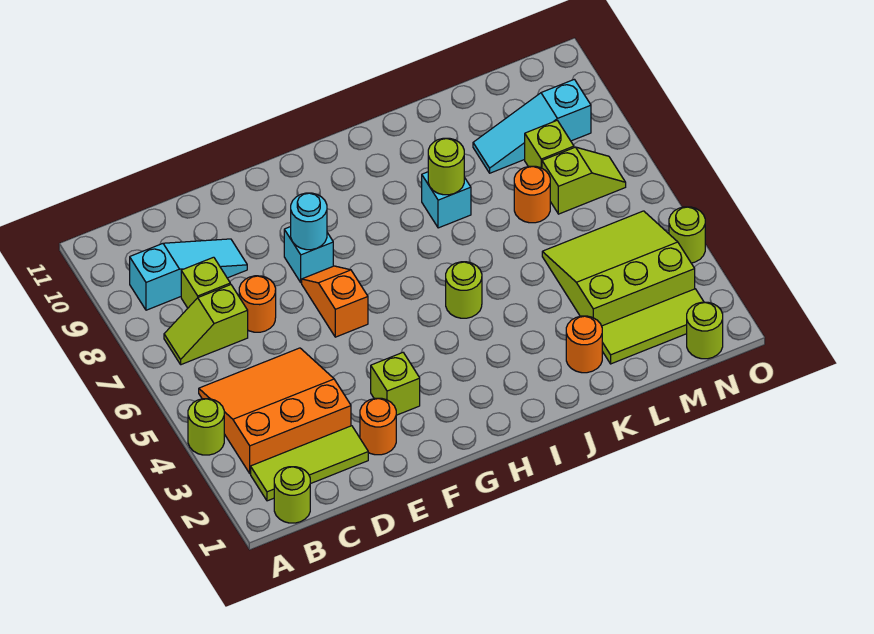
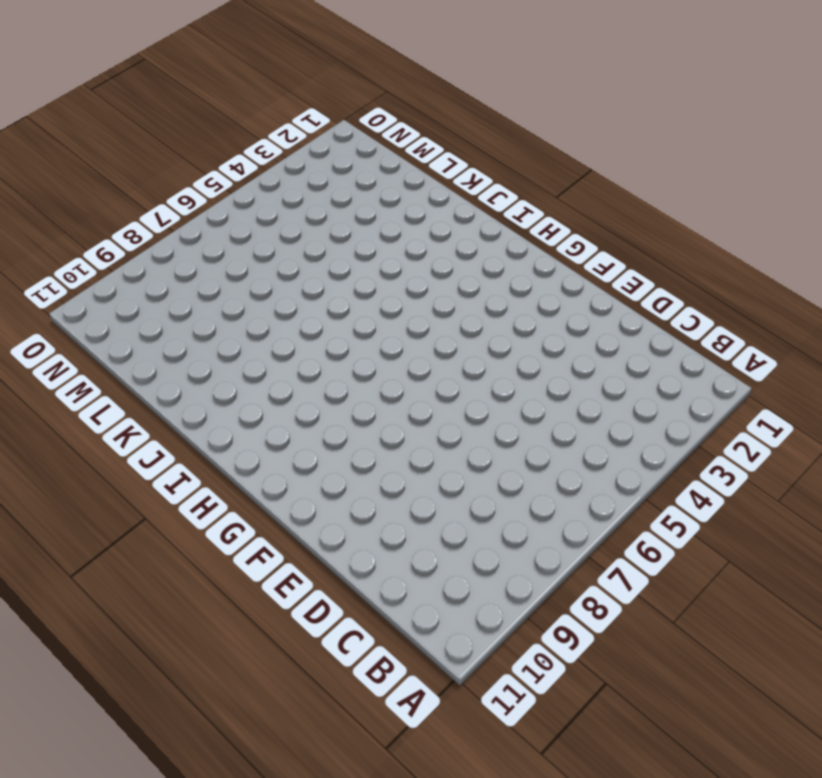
none -> lime round brick A4 level 1
none -> lime round brick B1 level 1
none -> lime tile B2:D2 level 1

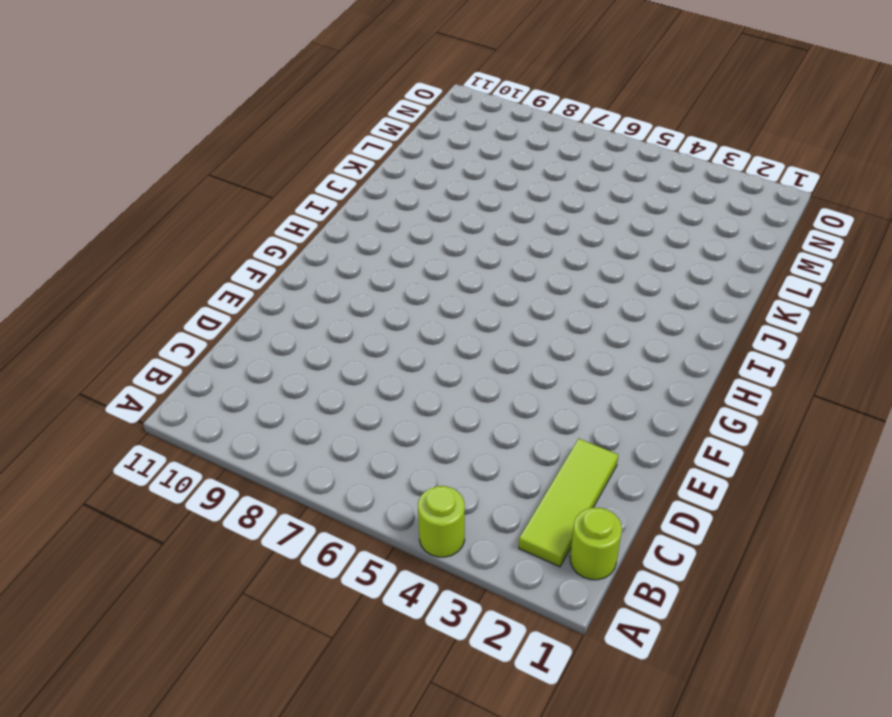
none -> orange slope B3:D5 level 1 top 3
none -> lime slope B7:C7 level 1 top C
none -> cyan slope B9:D9 level 1 top B

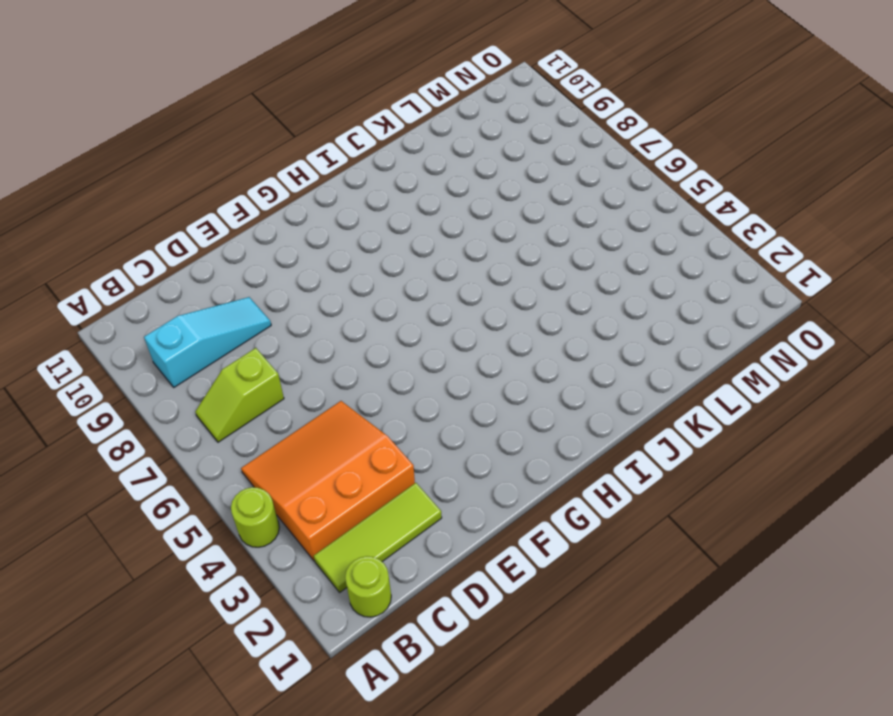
none -> lime brick C8 level 1
none -> orange round brick D7 level 1
none -> orange round brick E2 level 1

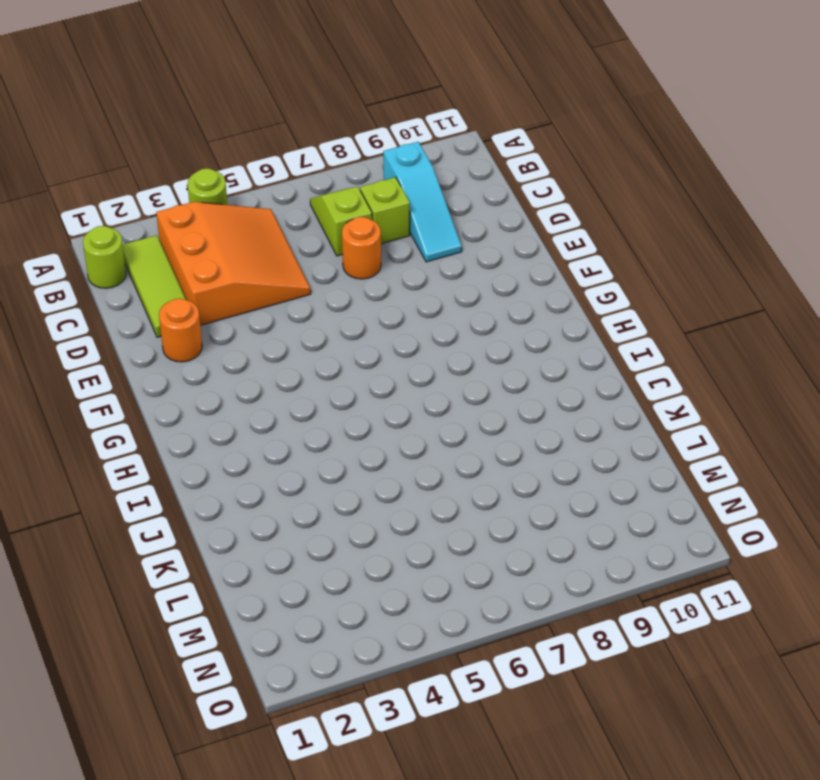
none -> lime brick F3 level 1
none -> orange slope F6:F7 level 1 top 6
none -> cyan brick F8 level 1

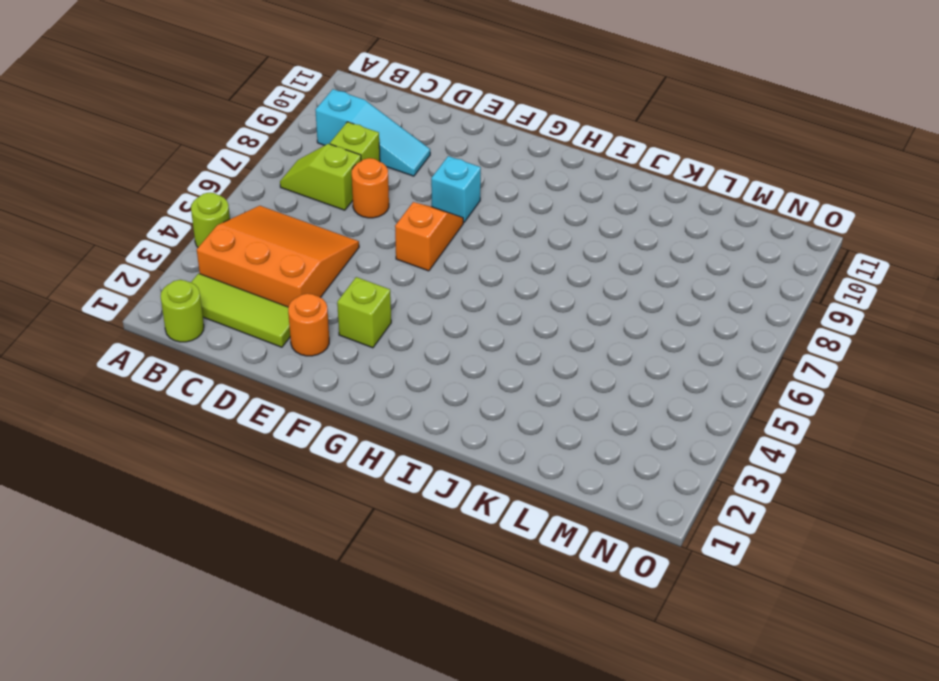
none -> lime round brick I5 level 1
none -> cyan brick J8 level 1
none -> orange round brick K2 level 1

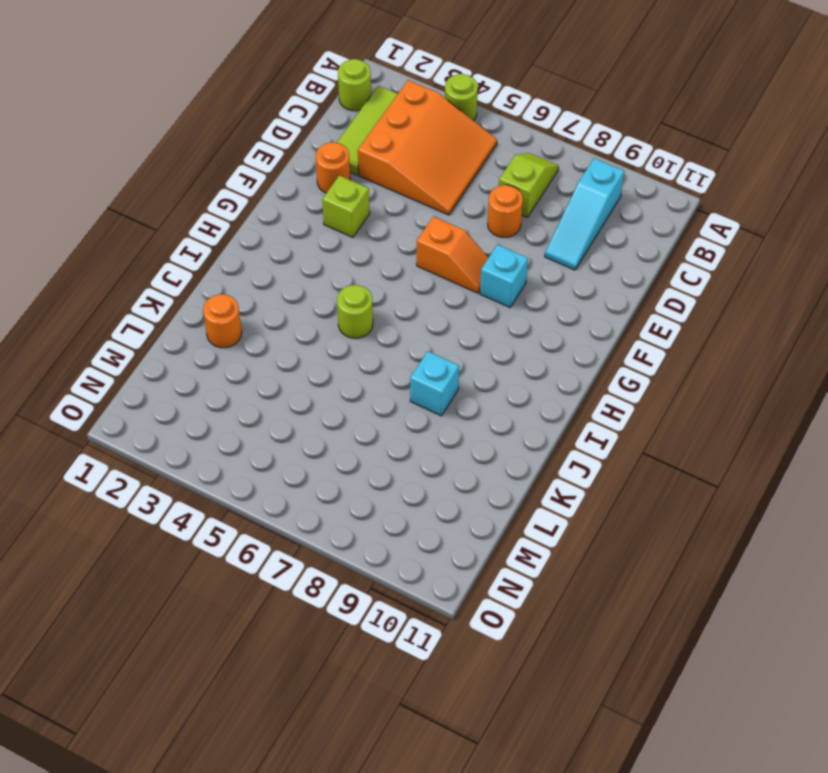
none -> lime brick C8 level 1
none -> lime tile L2:N2 level 1
none -> lime slope L3:N5 level 1 top 3

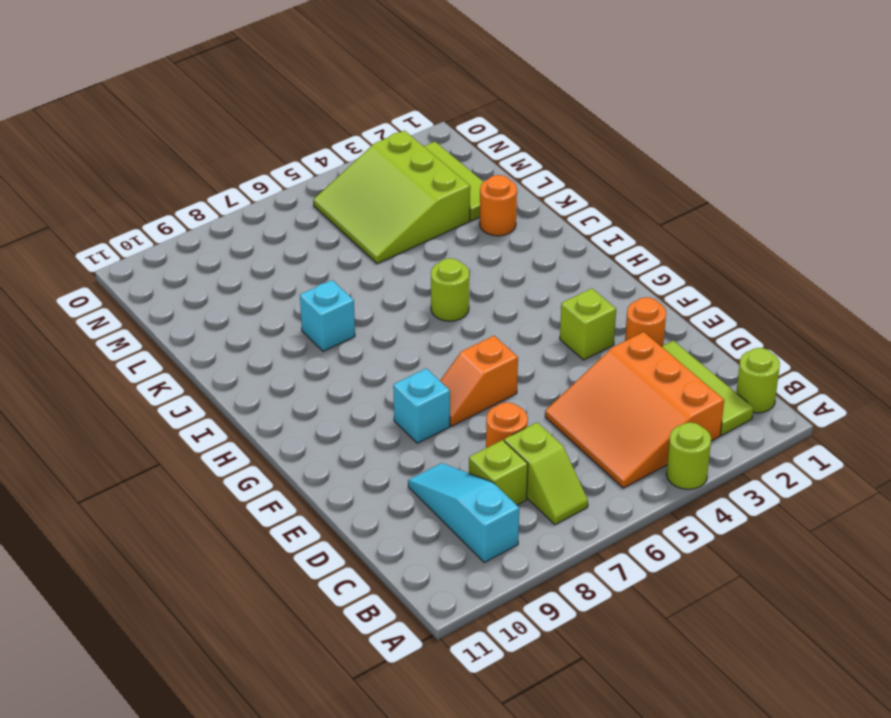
none -> orange round brick L7 level 1
none -> cyan slope L9:N9 level 1 top N
none -> lime slope M7:N7 level 1 top M

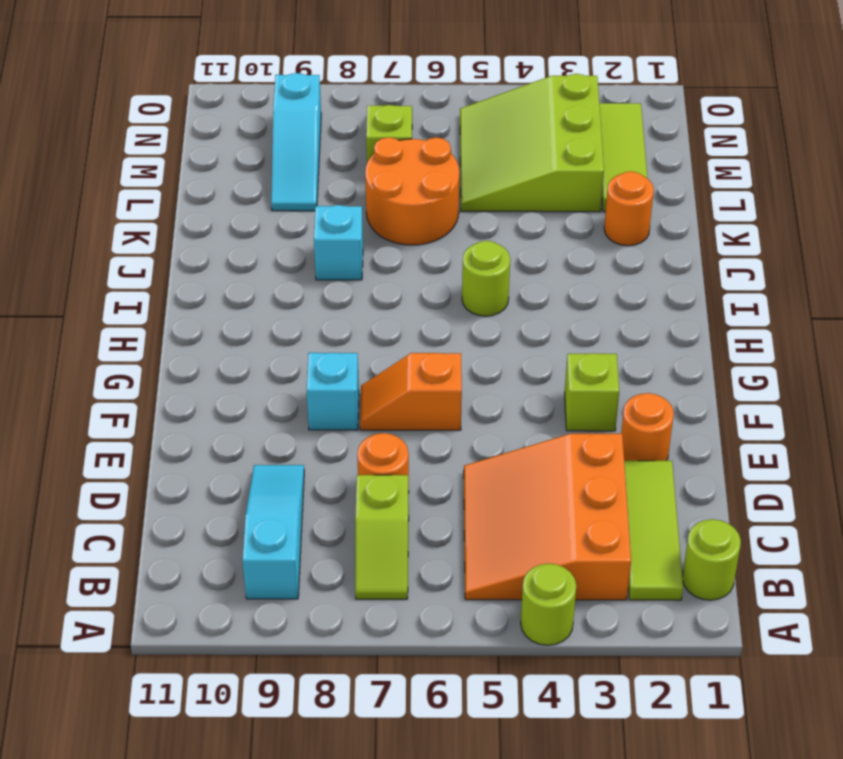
orange round brick K6:L7 level 1 -> orange round brick L7 level 1
none -> lime brick C8 level 1
none -> lime brick M8 level 1
none -> lime round brick N1 level 1

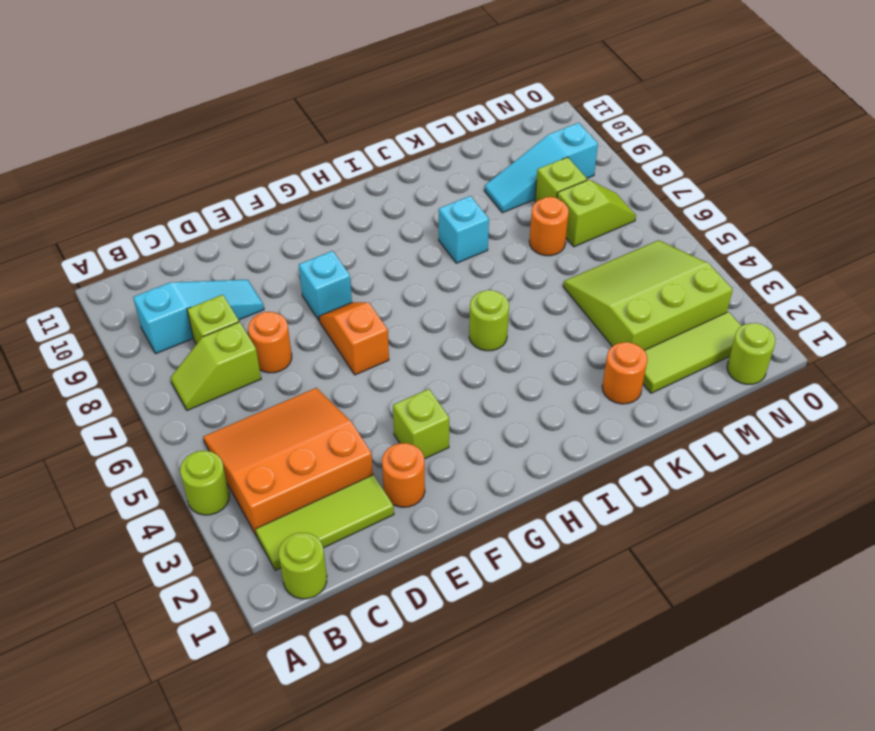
none -> lime round brick O4 level 1
none -> cyan round brick F8 level 2
none -> lime round brick J8 level 2

